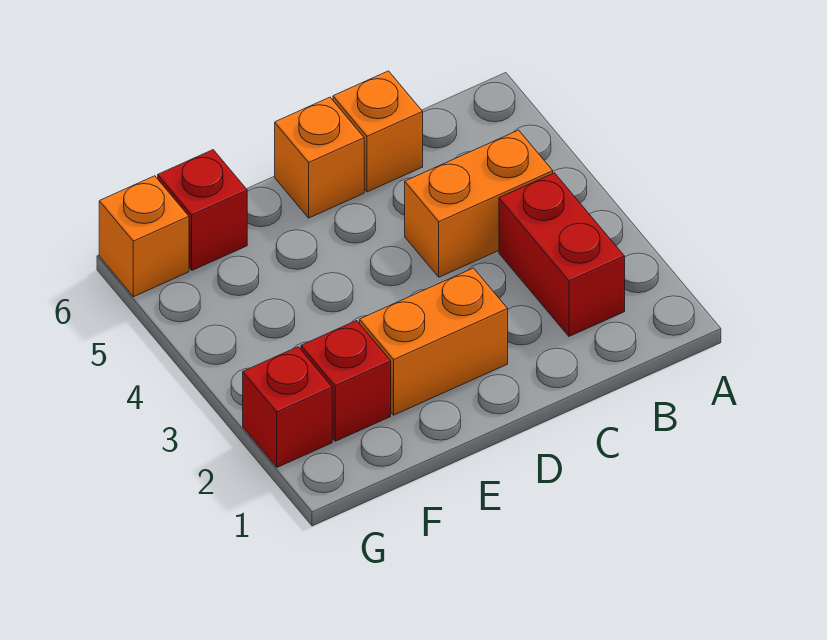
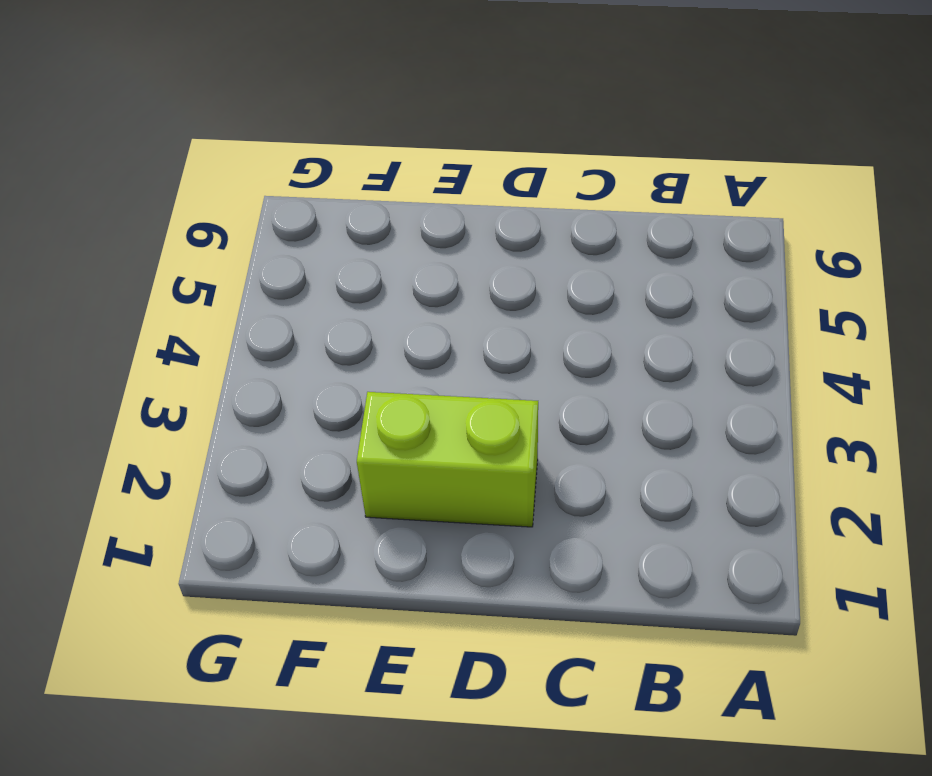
lime brick D2:E2 level 1 -> orange brick D2:E2 level 1
none -> red brick B2:B3 level 1
none -> orange brick B4:C4 level 1

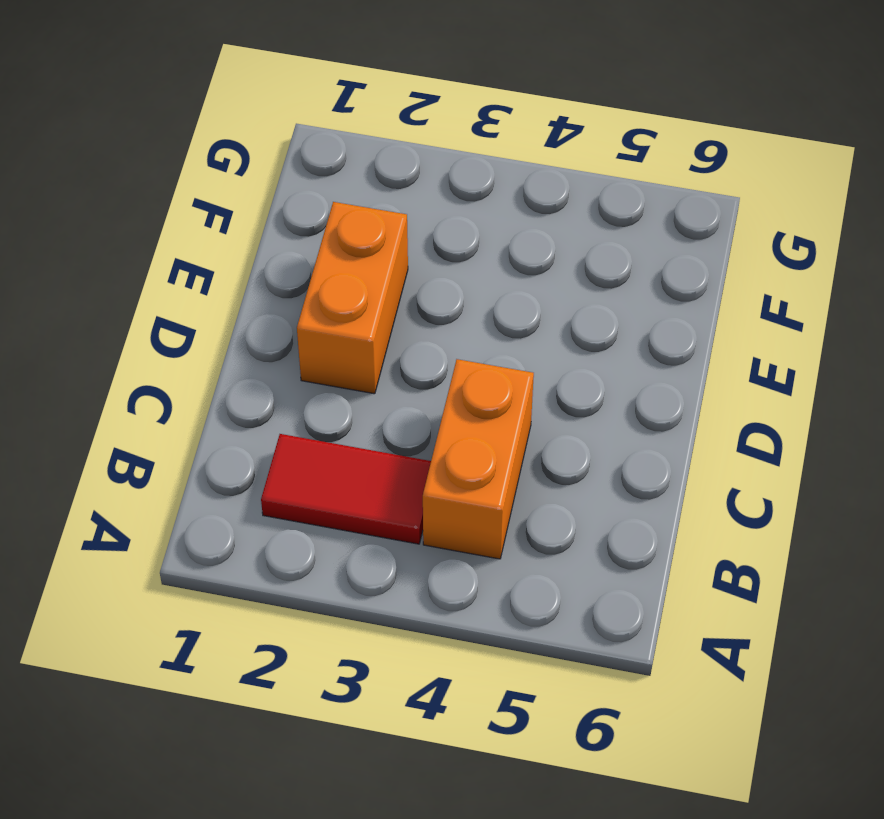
red tile B2:B3 level 1 -> red brick B2:B3 level 1
none -> orange brick C6 level 1
none -> orange brick D6 level 1

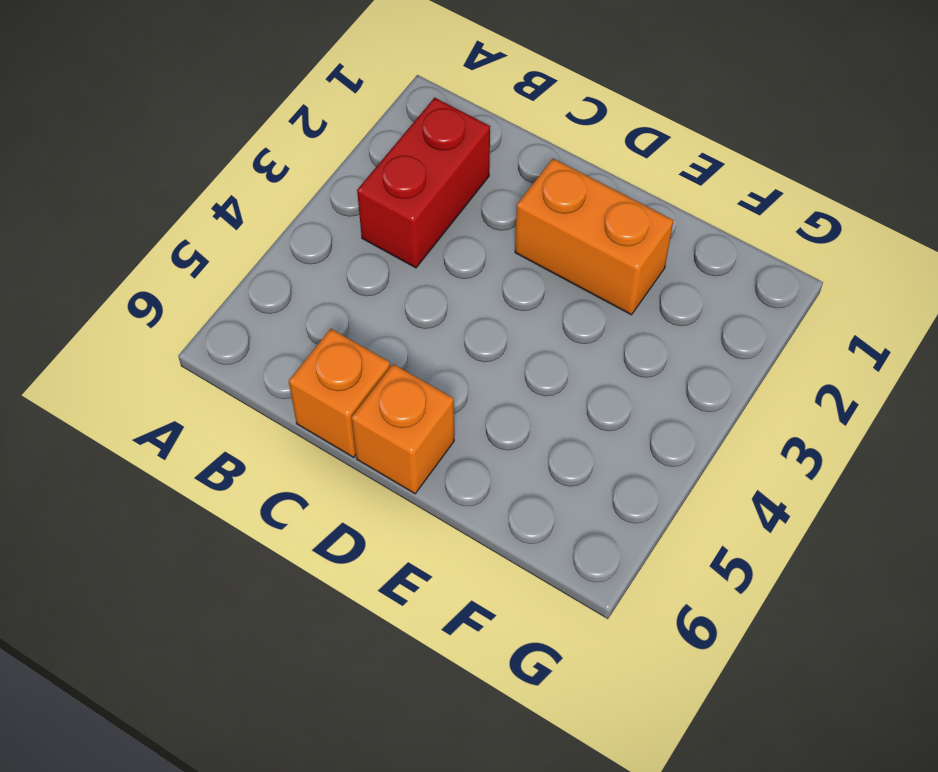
none -> orange brick B4:C4 level 1
none -> red brick F2 level 1

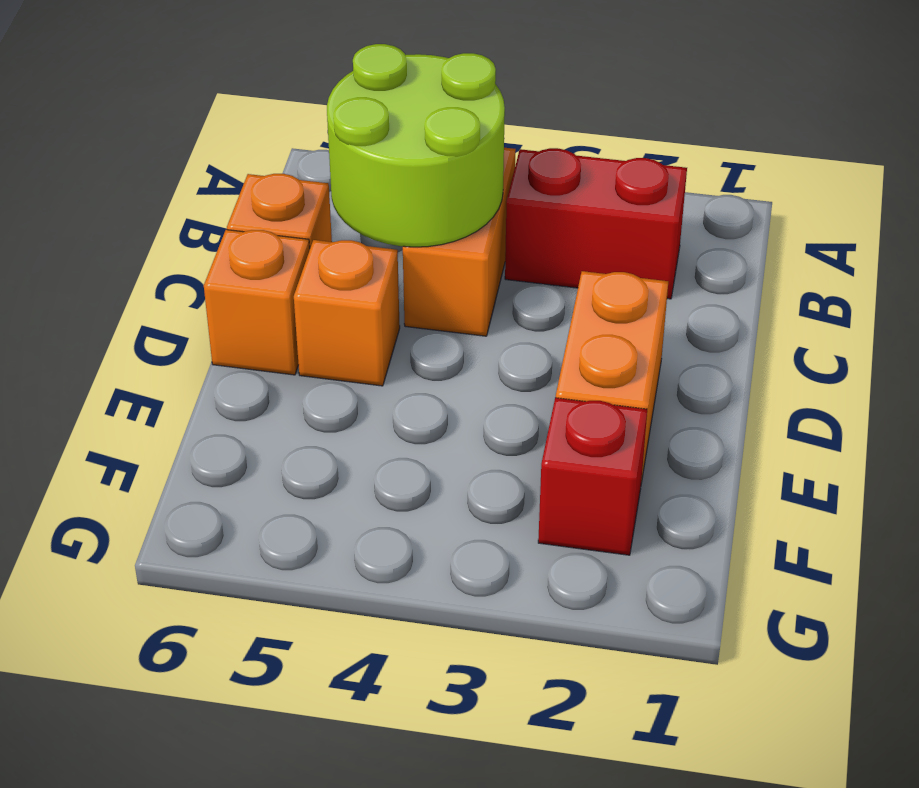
lime round brick B4:C5 level 2 -> none
orange brick D5 level 1 -> orange brick G6 level 1
none -> red brick F6 level 1
none -> red brick G2 level 1

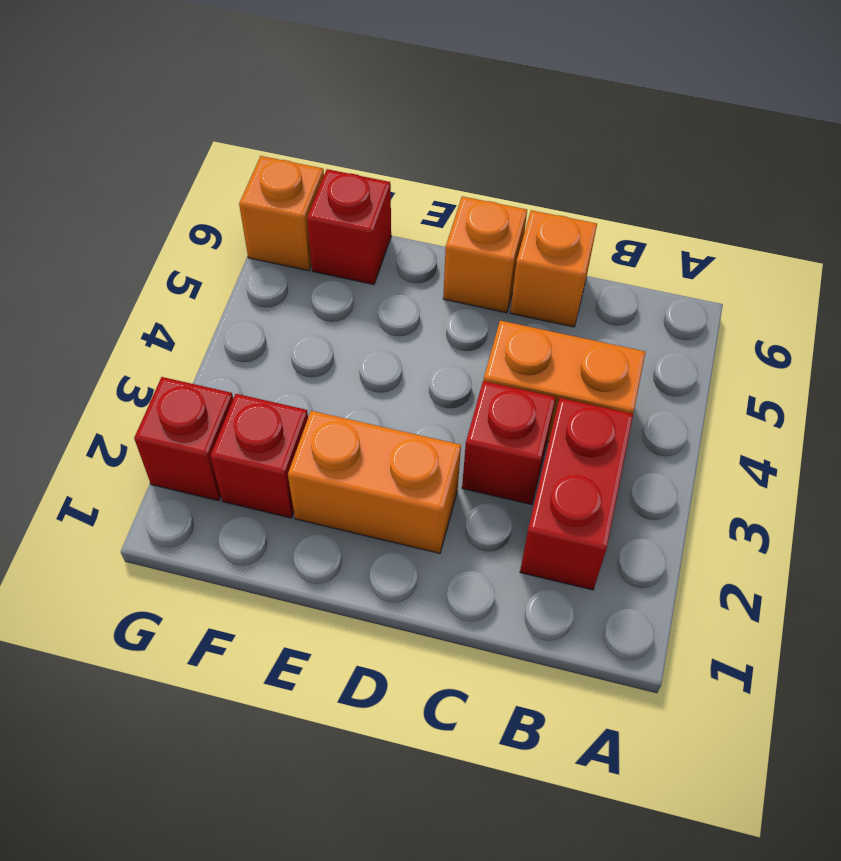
red brick C3 level 1 -> none

